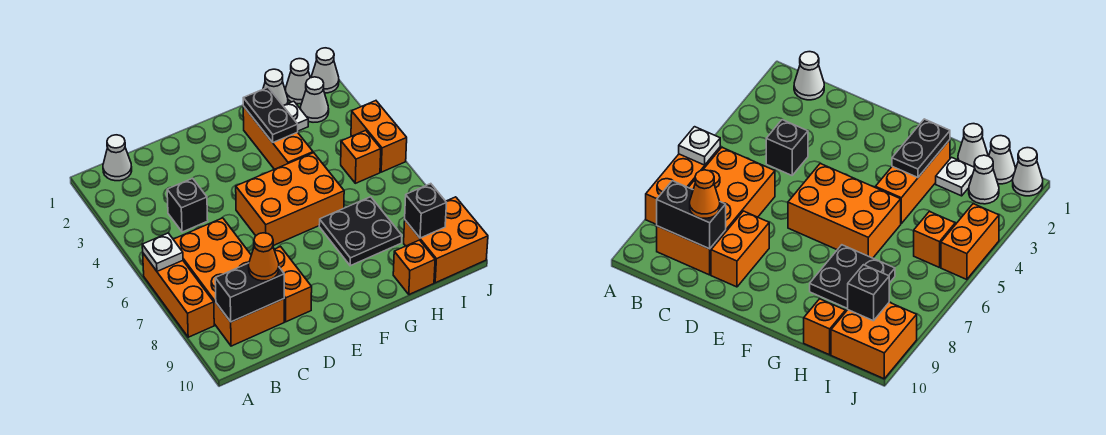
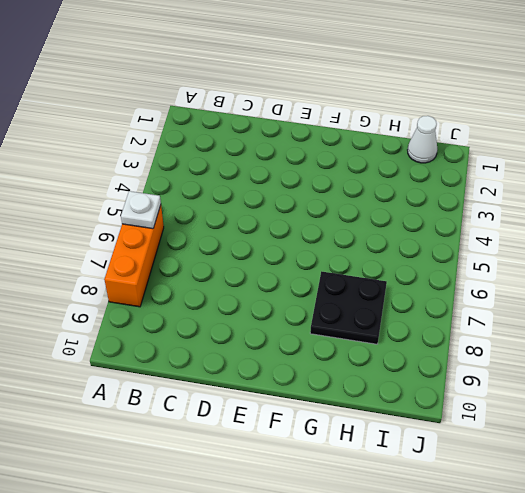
none -> white cone B1 level 1
none -> orange brick B6:C9 level 1
none -> black brick C4 level 1

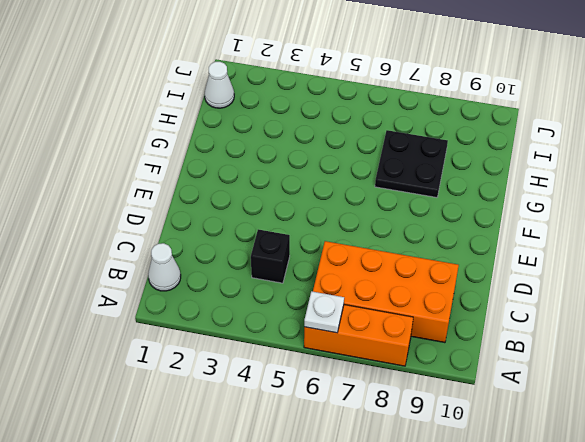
none -> orange brick D8:D9 level 1
none -> orange brick E5:G6 level 1
none -> orange brick G2:G4 level 1

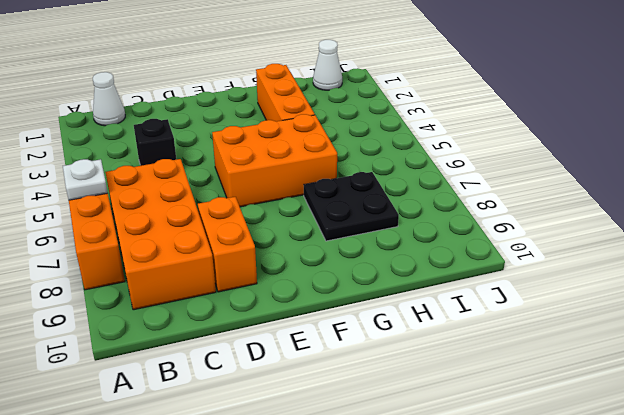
none -> white cone H1 level 1
none -> white plate H2 level 1
none -> orange brick H10 level 1

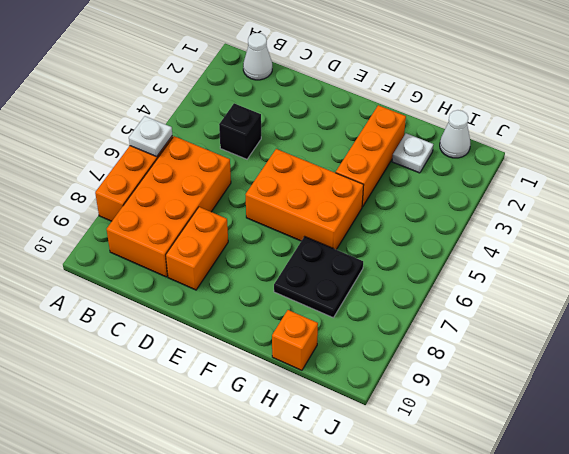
none -> white cone H1 level 1
none -> white cone I2 level 1
none -> orange brick I5 level 1

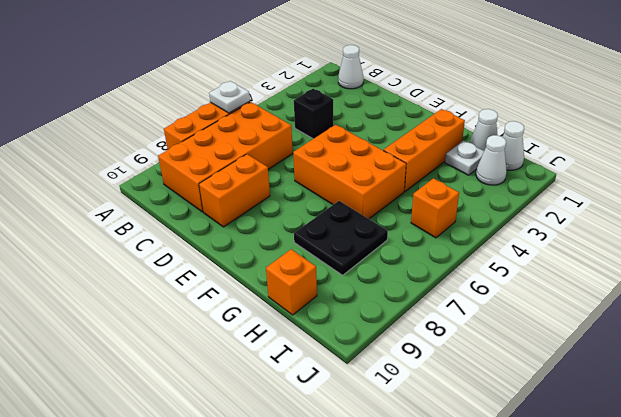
none -> orange brick I9:J10 level 1
none -> white cone J1 level 1
none -> orange brick J4:J5 level 1

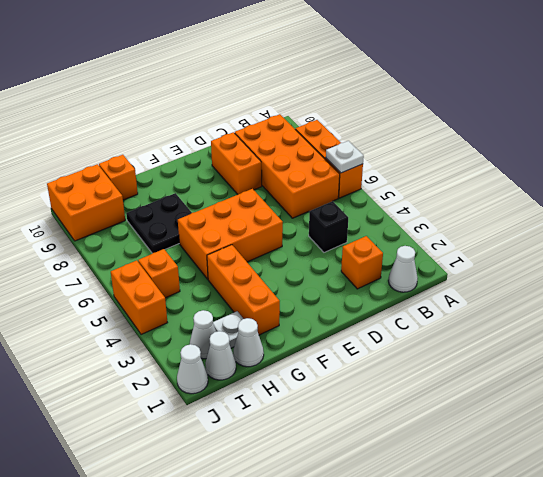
orange brick C2 level 1 -> none
none -> black brick B9:C9 level 2
none -> black plate G2:G3 level 2
none -> black brick I9 level 2

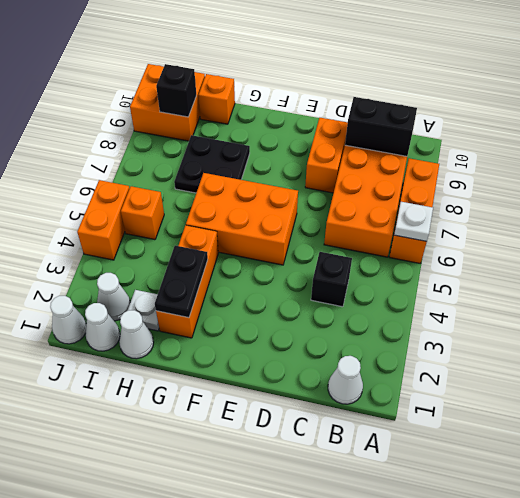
none -> orange cone C9 level 3

